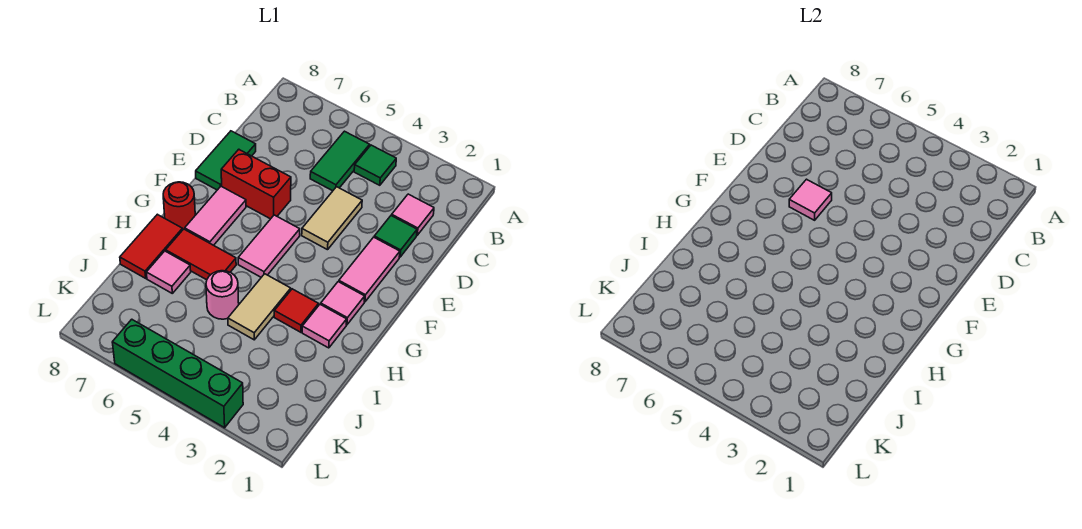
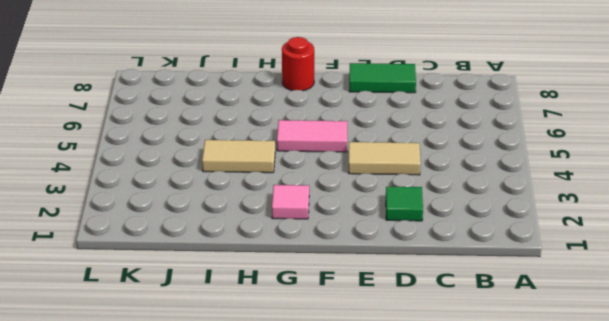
none -> green tile B4 level 1
none -> green tile B5:C5 level 1
none -> pink tile C2 level 1

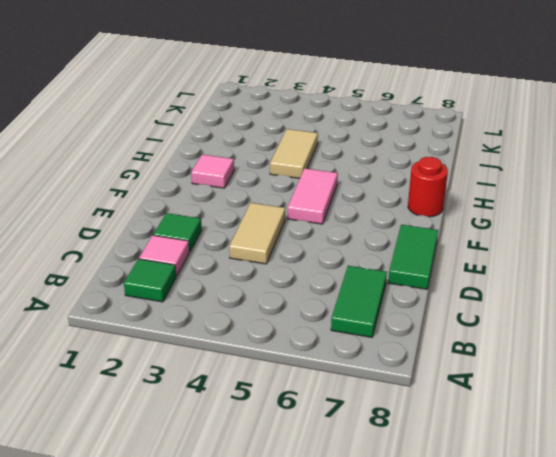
green tile B2 level 1 -> green tile B4 level 1
green tile B7:C7 level 1 -> green tile B5:C5 level 1
none -> pink tile E2:F2 level 1
none -> red brick E6:E7 level 1
none -> pink tile F7:G7 level 1

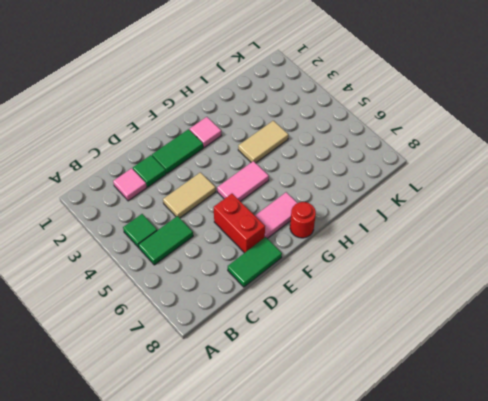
green tile E2:F2 level 1 -> pink tile E2:F2 level 1
none -> pink tile H2 level 1
none -> red tile H3 level 1
none -> red tile H6:H7 level 1

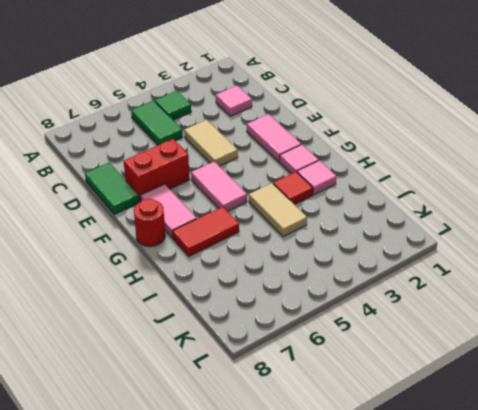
none -> green tile D2 level 1
none -> red tile H8:I8 level 1
none -> pink round brick I5 level 1

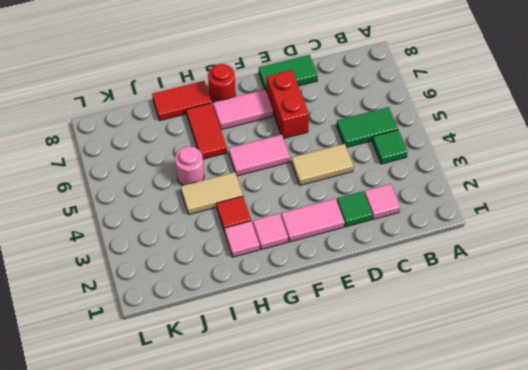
none -> pink tile I7 level 1
none -> green brick L3:L6 level 1
none -> pink tile E6 level 2

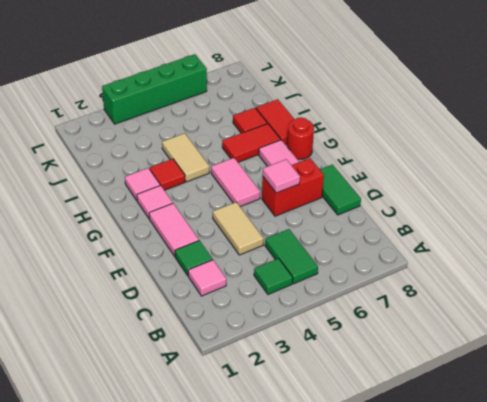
red tile I7 level 1 -> pink tile I7 level 1
none -> pink round brick I5 level 1

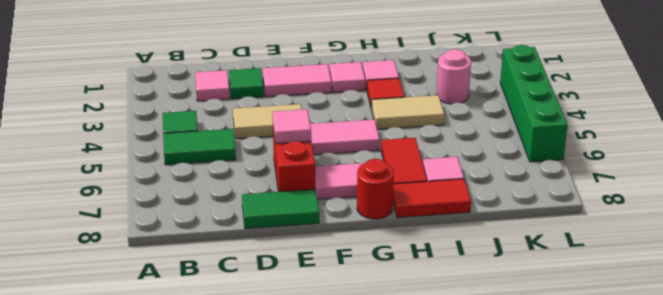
pink round brick J3 level 1 -> pink round brick I5 level 1

